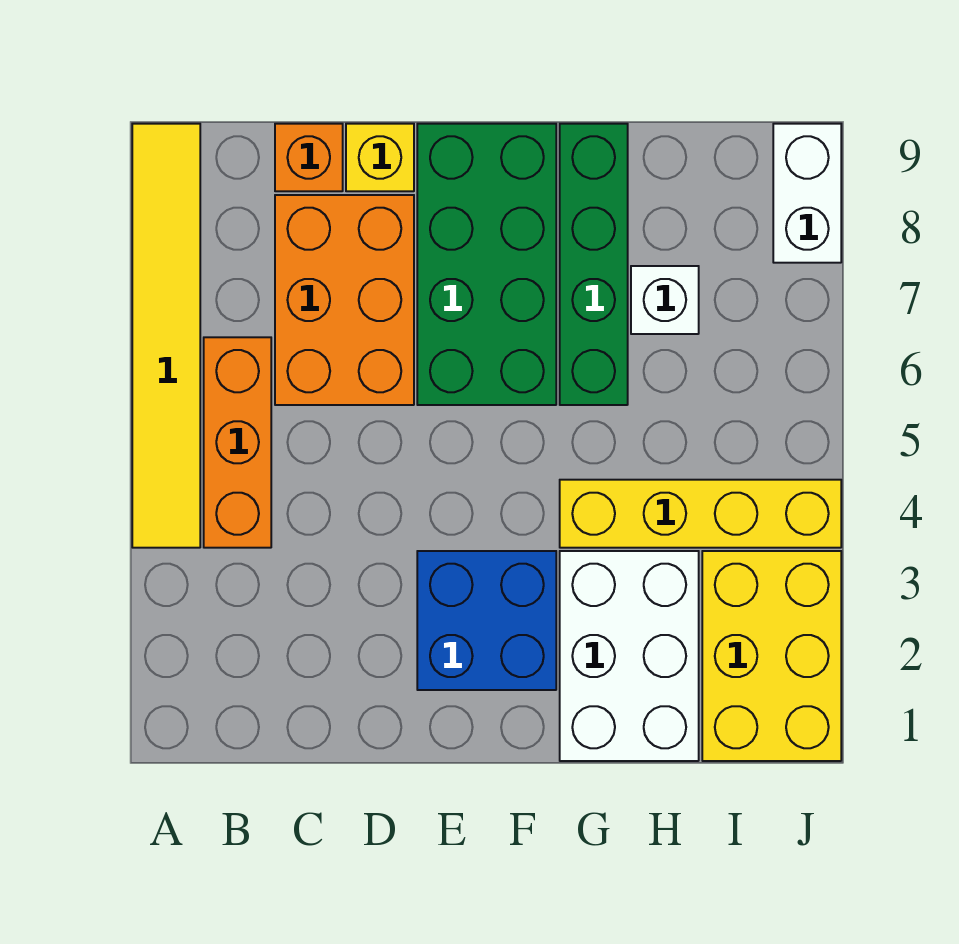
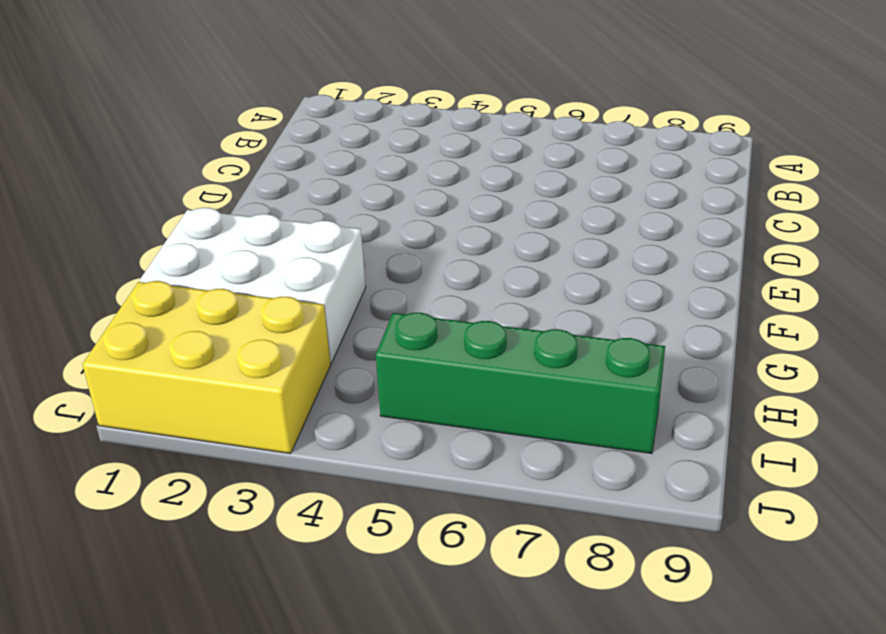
green brick I5:I8 level 1 -> green brick G6:G9 level 1
none -> yellow tile A4:A9 level 1
none -> orange brick B4:B6 level 1
none -> orange brick C6:D8 level 1

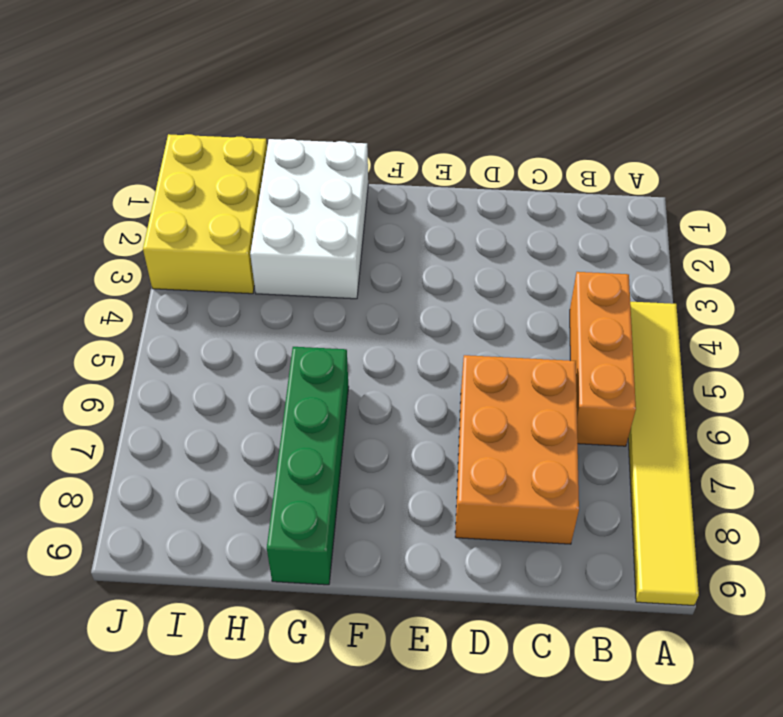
none -> orange brick C9 level 1
none -> yellow brick D9 level 1
none -> blue brick E2:F3 level 1

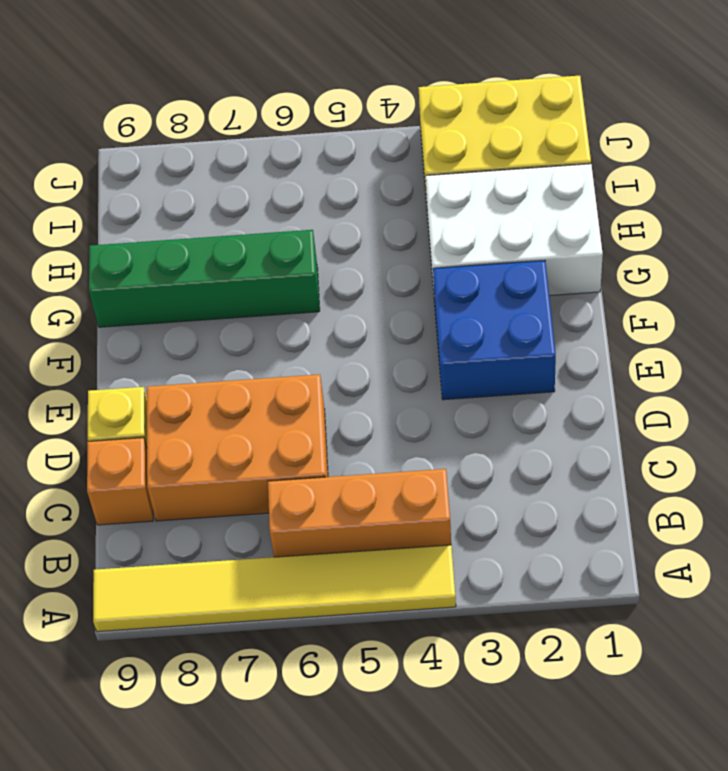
none -> green brick E6:F9 level 1
none -> yellow brick G4:J4 level 1
none -> white brick H7 level 1

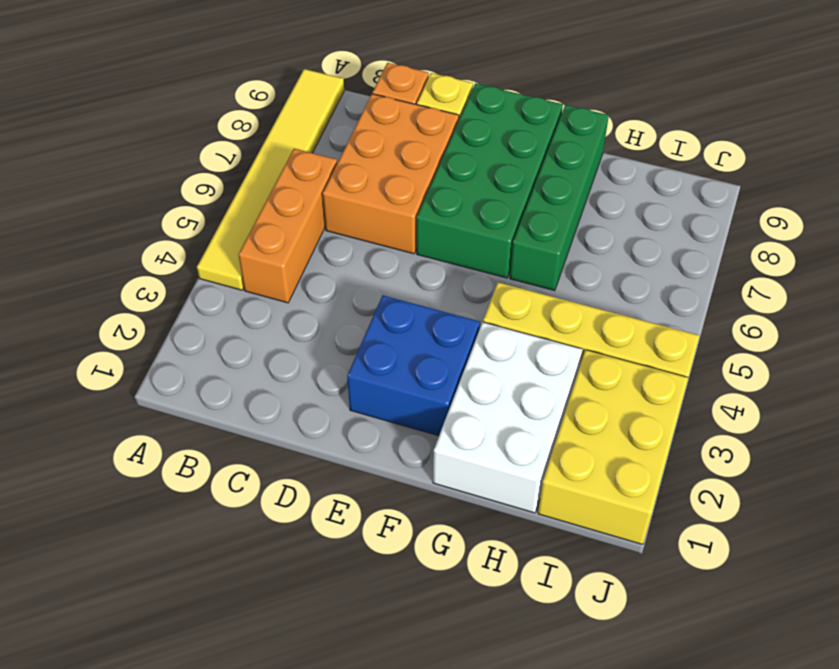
none -> white brick H7 level 1
none -> white brick J8:J9 level 1

